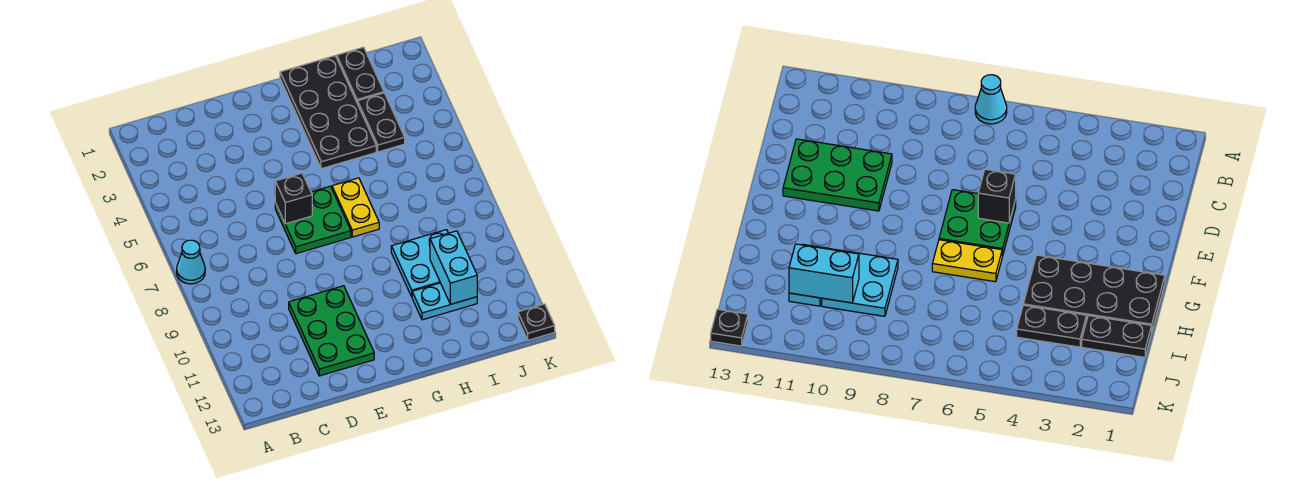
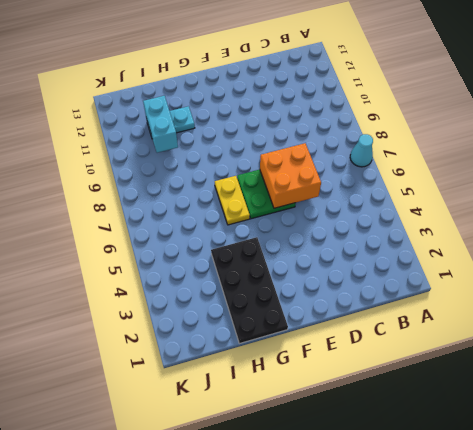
orange brick D6:E7 level 2 -> black brick E6 level 2
none -> green plate D10:E12 level 1
none -> cyan plate H9:I10 level 1
none -> black plate I1:I2 level 1

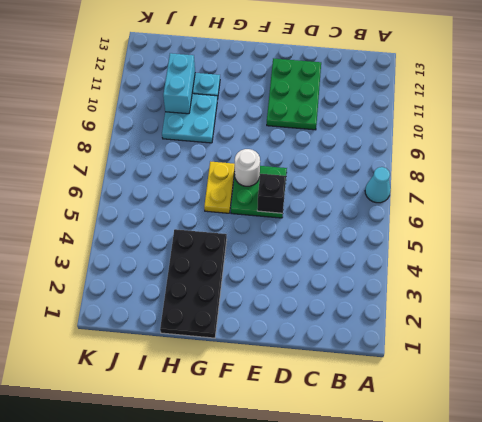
white round brick F7 level 2 -> none
none -> black plate I1:I2 level 1
none -> black plate I3:I4 level 1
none -> black plate K13 level 1

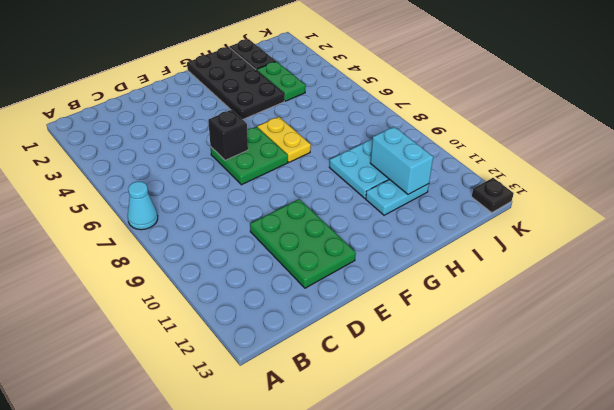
green plate I3:I4 level 1 -> black plate I3:I4 level 1

